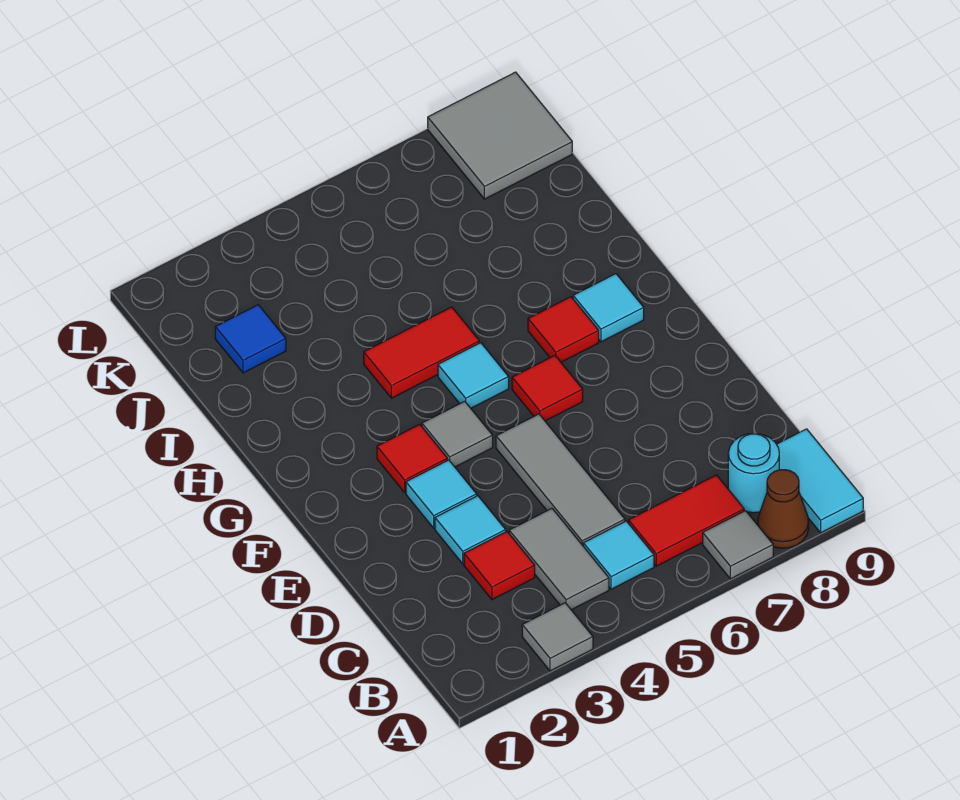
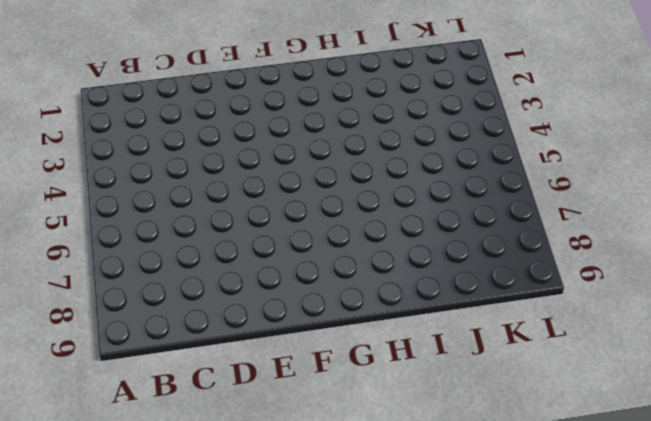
none -> grey tile A3 level 1
none -> grey tile A7 level 1
none -> brown cone A8 level 1

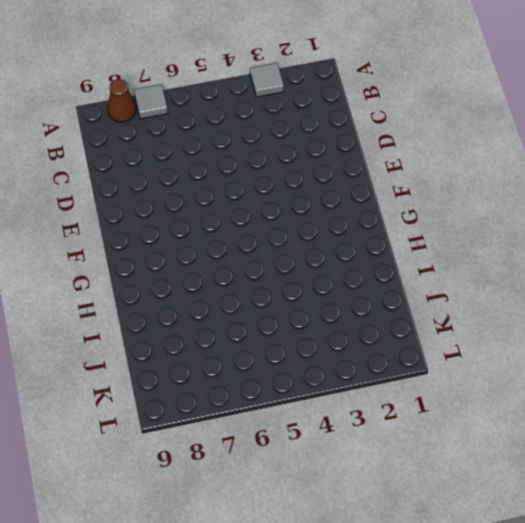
none -> cyan tile A9:B9 level 1
none -> grey tile B4:C4 level 1
none -> cyan tile B5 level 1

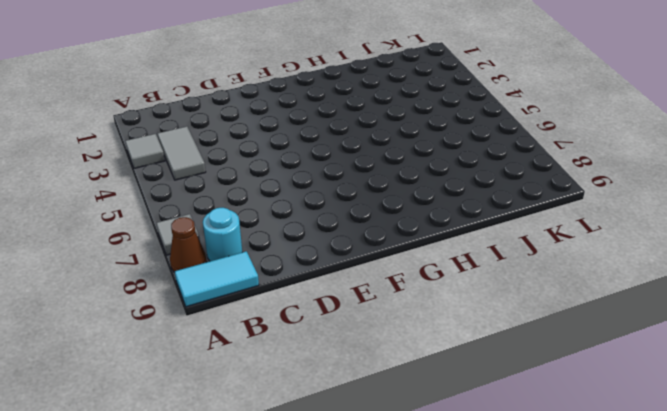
grey tile B3:B4 level 1 -> grey tile B4:C4 level 1
none -> cyan tile B5 level 1
none -> red tile B6:B7 level 1
none -> red tile C3 level 1

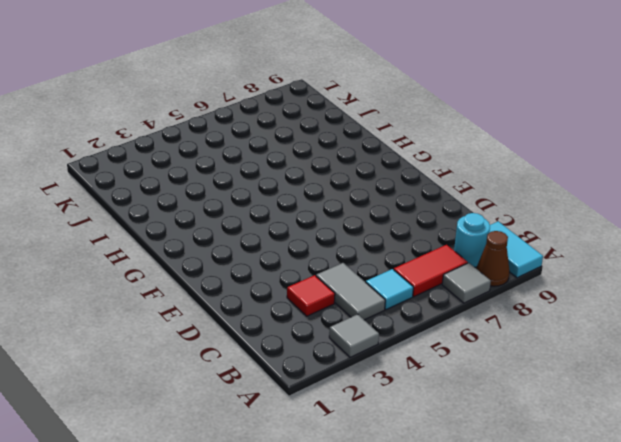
none -> grey tile C5:E5 level 1
none -> cyan tile D3 level 1
none -> cyan tile E3 level 1

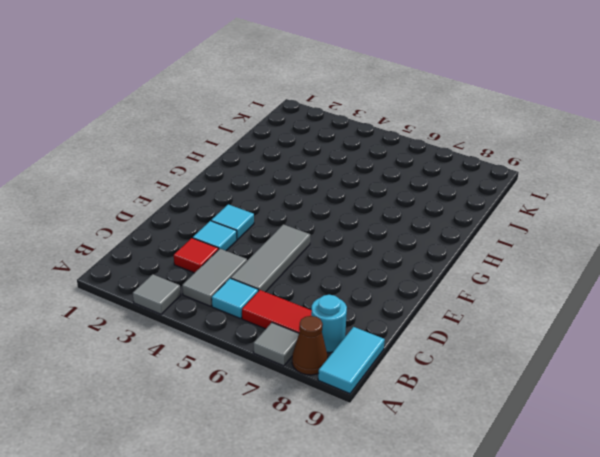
none -> red tile F3 level 1
none -> grey tile F4 level 1
none -> red tile F6 level 1

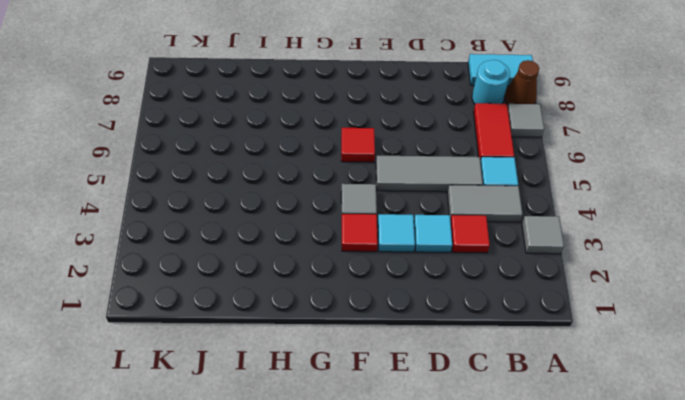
none -> cyan tile G5 level 1
none -> red tile G7 level 1
none -> cyan tile G8 level 1

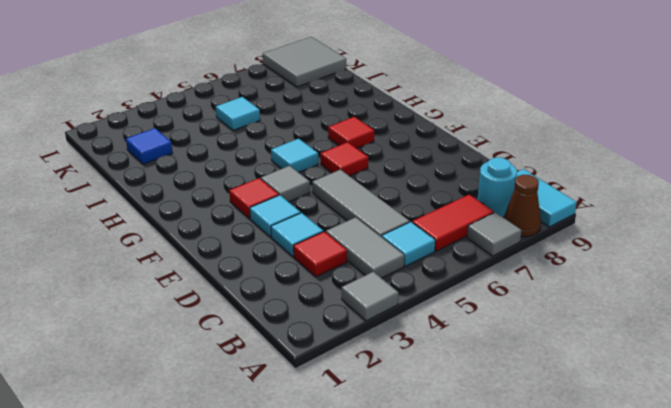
cyan tile J5 level 1 -> cyan tile G8 level 1
none -> red tile H4:H5 level 1

